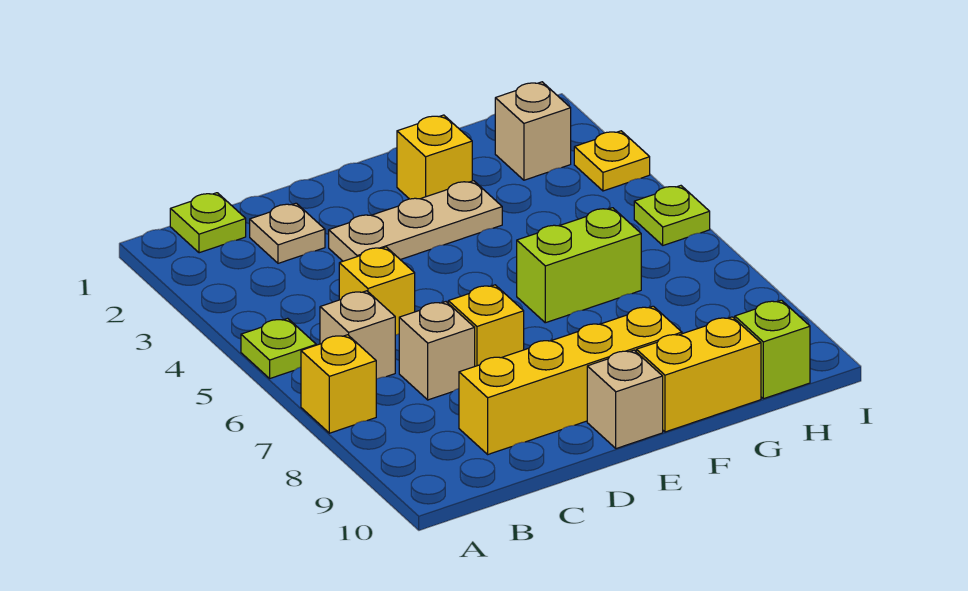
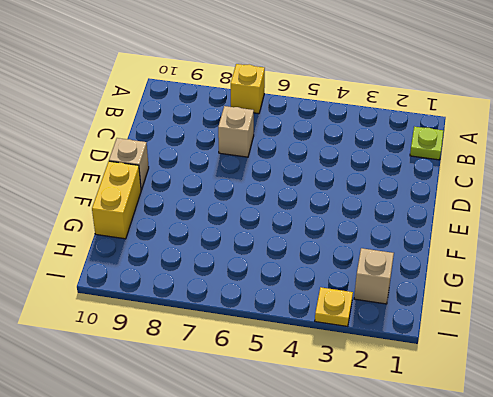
none -> lime plate A5 level 1
none -> tan brick B6 level 1
none -> tan plate C2 level 1

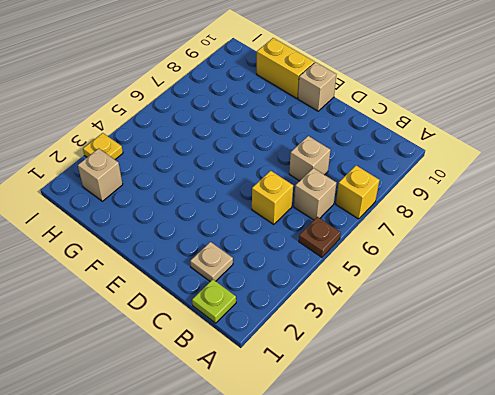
brown plate A5 level 1 -> lime plate A5 level 1
none -> yellow brick C9:F9 level 1
none -> tan plate D3:F3 level 1
none -> yellow brick D7 level 1

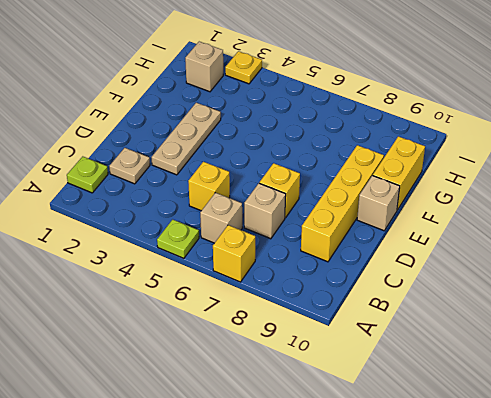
none -> yellow brick F2 level 1
none -> lime brick F6:G6 level 1
none -> lime brick H10 level 1

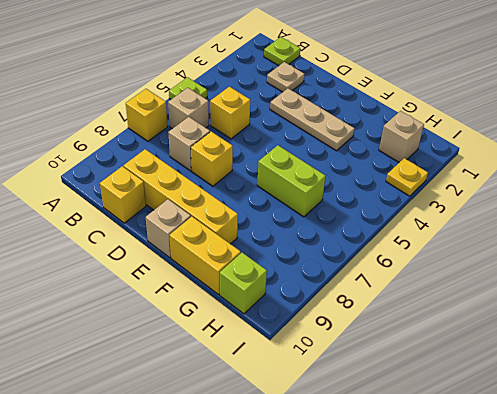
yellow brick C10 level 1 -> yellow brick F2 level 1
none -> lime plate I5 level 1

